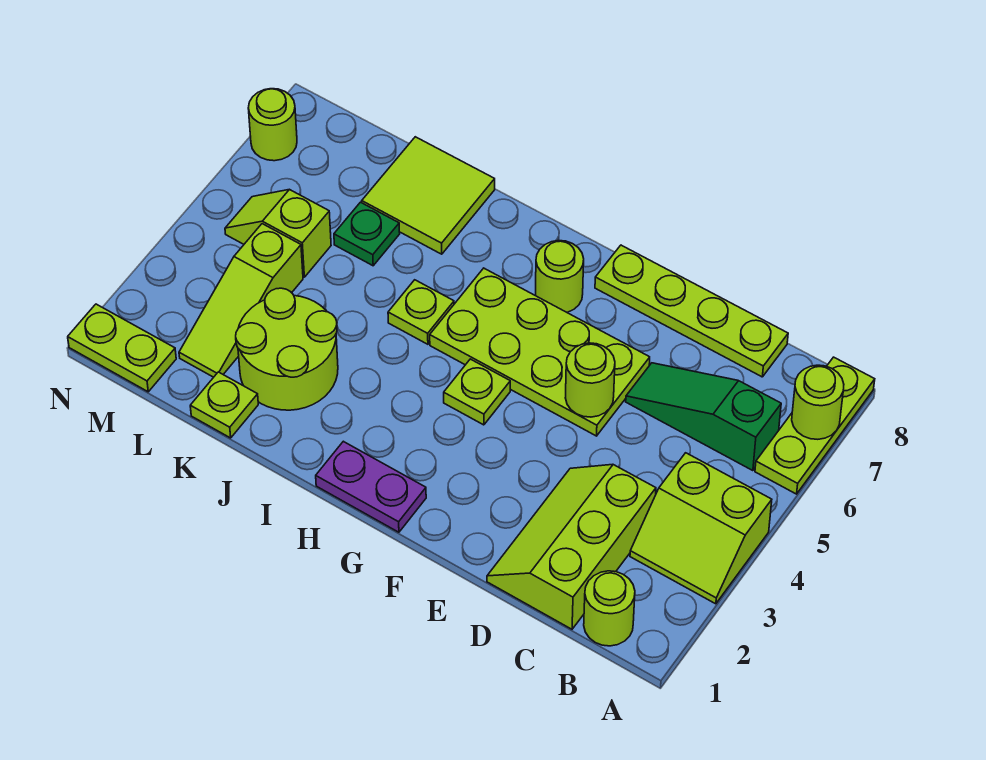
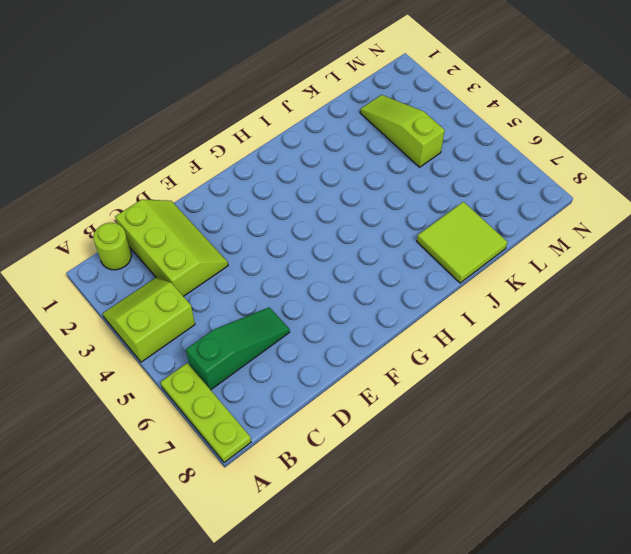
none -> lime plate C8:F8 level 1
none -> lime plate E5:H6 level 1
none -> purple plate G1:H1 level 1

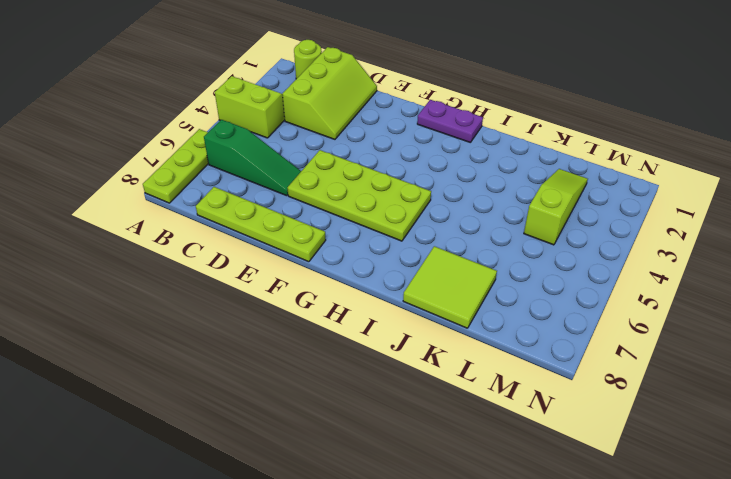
none -> lime plate G4 level 1
none -> lime round brick G7 level 1
none -> lime plate I5 level 1

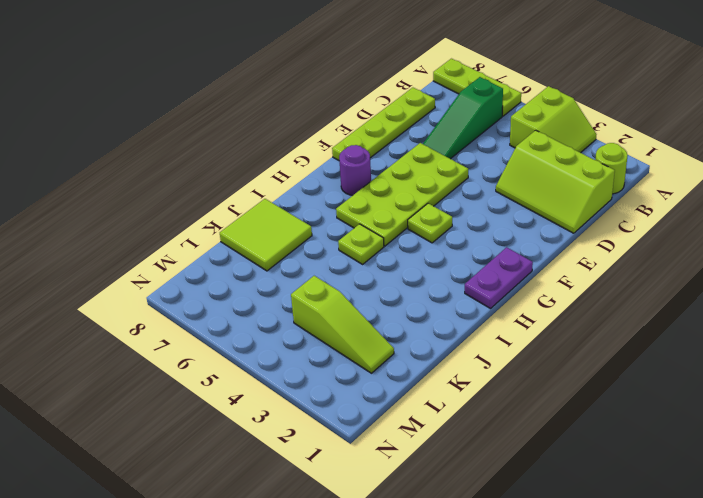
purple round brick G7 level 1 -> lime round brick G7 level 1
none -> lime round brick J2:K3 level 1
none -> lime plate K1 level 1
none -> green plate K6 level 1

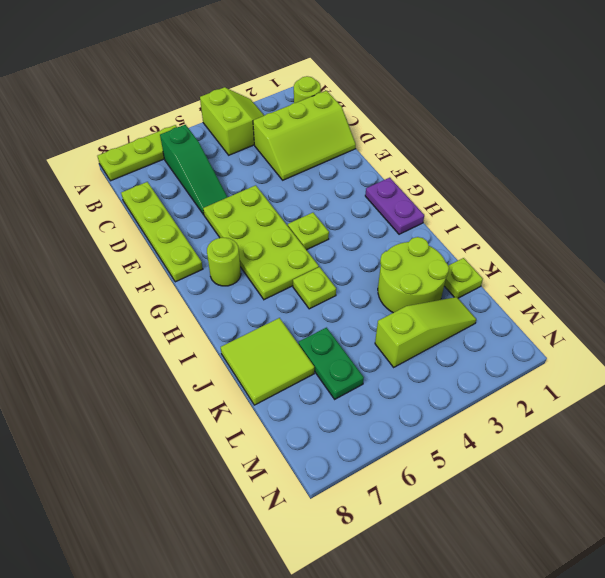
green plate K6:L6 level 1 -> green plate K6 level 1
none -> lime slope L5:M5 level 1 top L
none -> lime plate M1:N1 level 1
none -> lime round brick N7 level 1

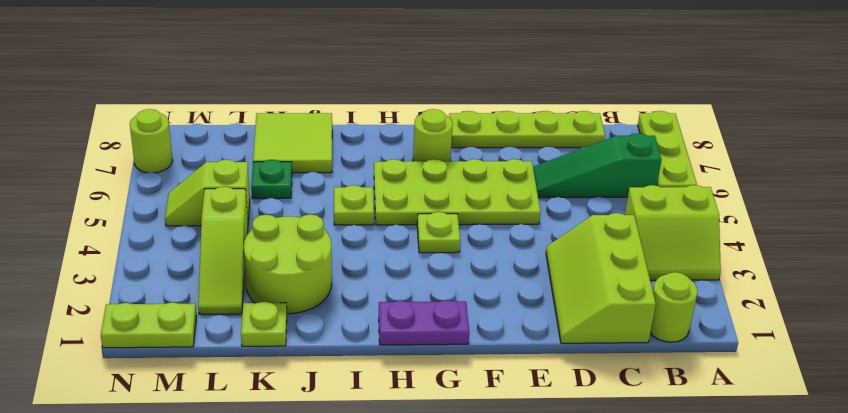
none -> lime round brick A7 level 2
none -> lime round brick E5 level 2

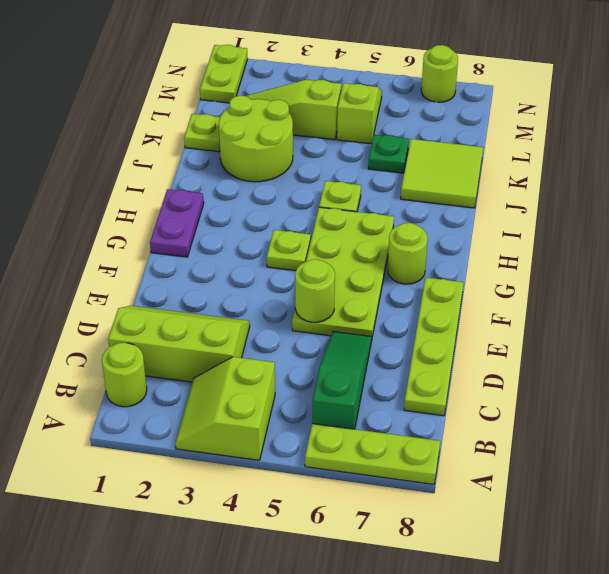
none -> lime round brick A7 level 2

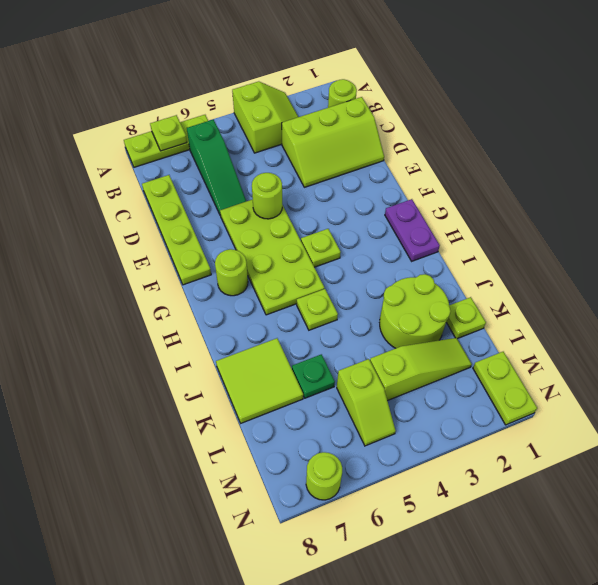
lime plate A7 level 2 -> lime round brick A7 level 2

